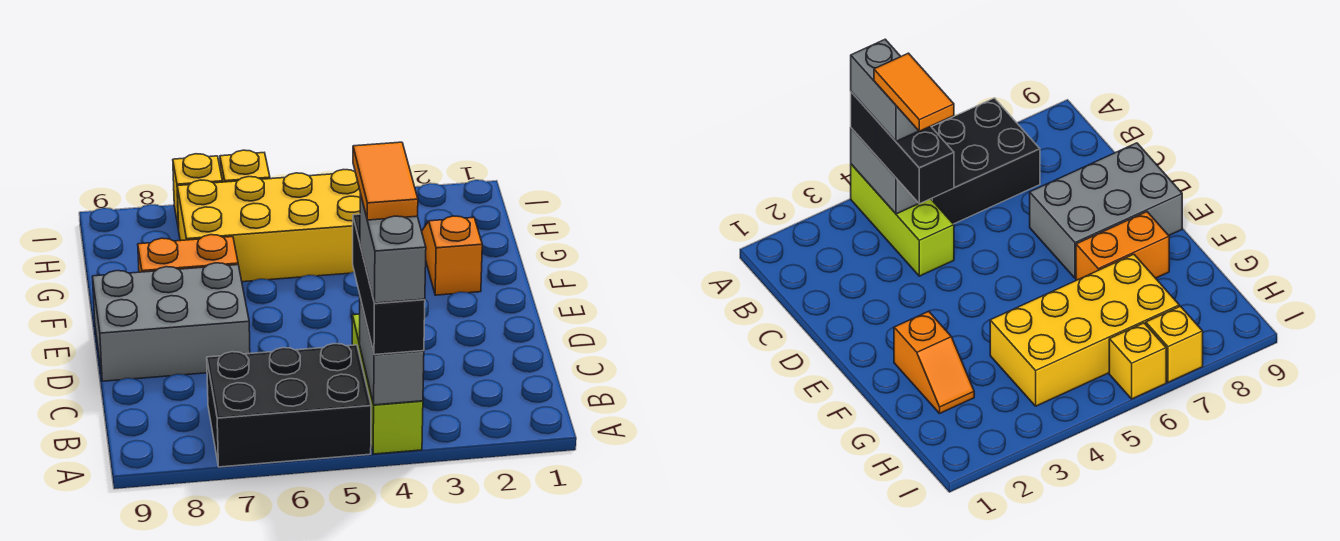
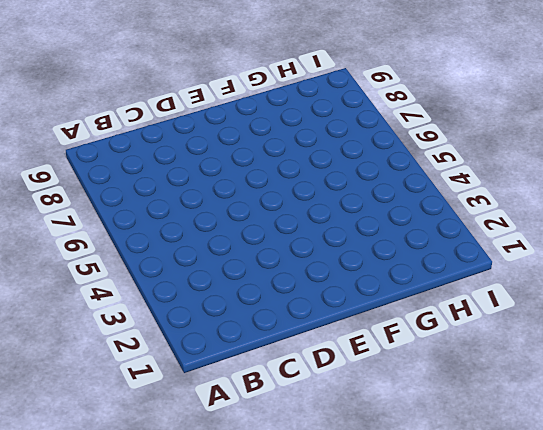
none -> lime brick A4:C4 level 1
none -> black brick A5:B7 level 1
none -> grey brick D7:E9 level 1

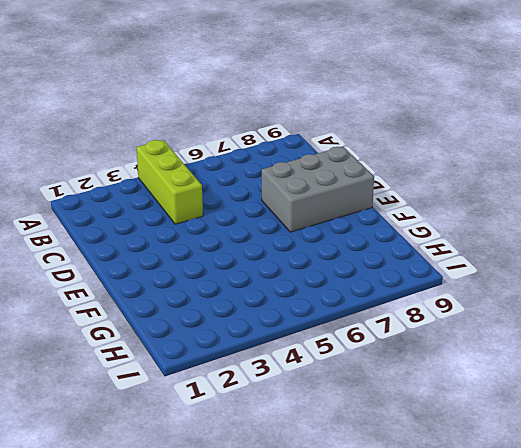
none -> black brick A5:B7 level 1
none -> orange slope F2:G2 level 1 top F
none -> orange brick F7:F8 level 1

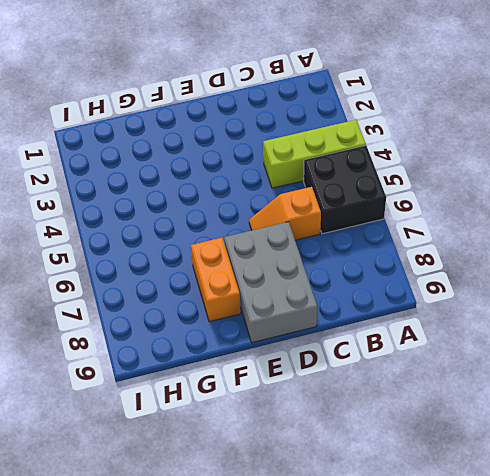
black brick A5:B6 level 1 -> black brick A5:B7 level 1
orange slope C6:D6 level 1 top C -> orange slope F2:G2 level 1 top F
none -> yellow brick G4:H7 level 1
none -> yellow brick I6 level 1
none -> yellow brick I7 level 1

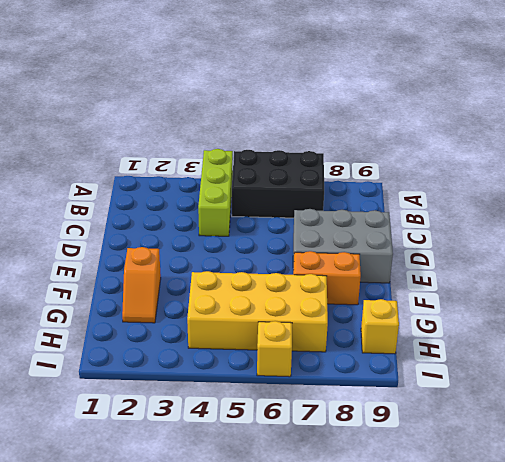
yellow brick H9 level 1 -> yellow brick I7 level 1
none -> grey brick A4:B4 level 2
none -> black brick A4:C4 level 3
none -> grey brick A4:B4 level 4

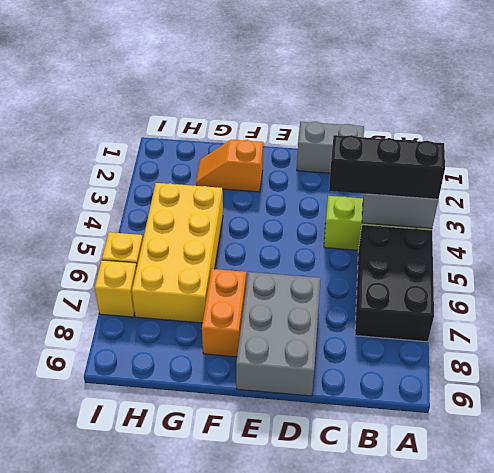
grey brick C1:D1 level 1 -> grey brick A4:B4 level 4
none -> orange tile B4:C4 level 5

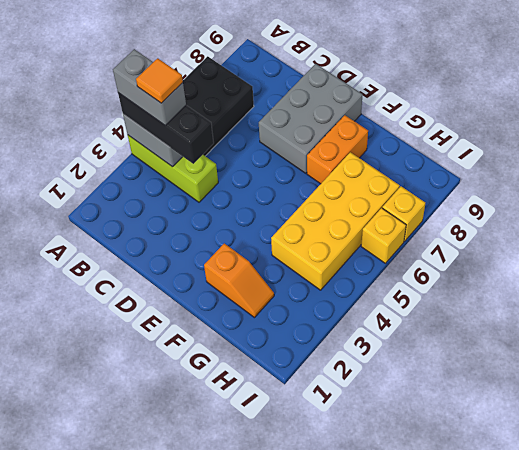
orange tile B4 level 5 -> orange tile B4:C4 level 5

